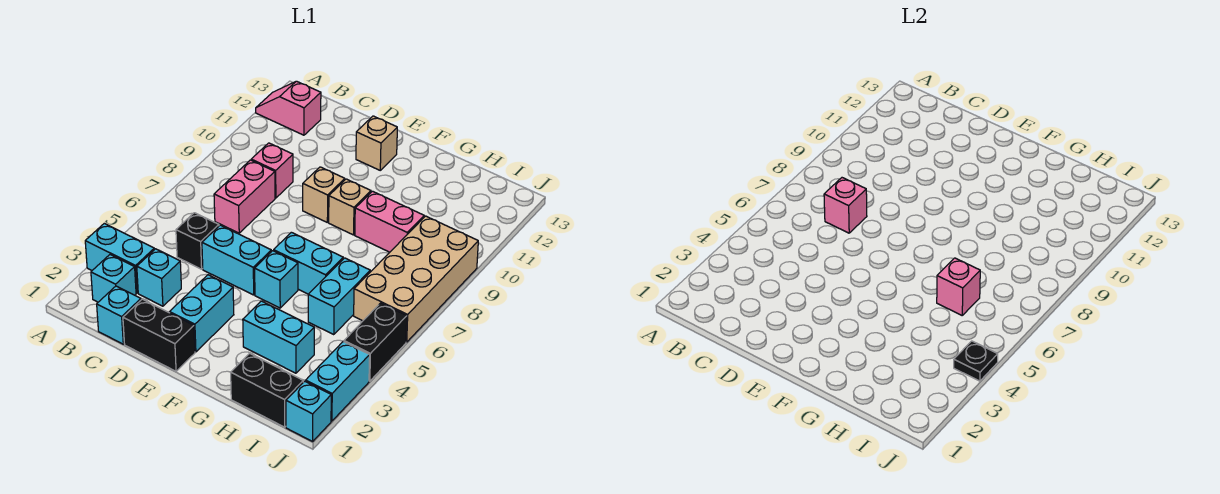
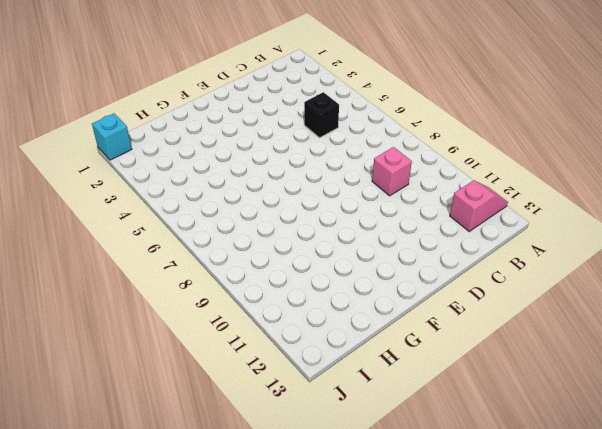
none -> cyan brick A3:B3 level 1
none -> cyan brick B2 level 1
none -> cyan brick C1 level 1

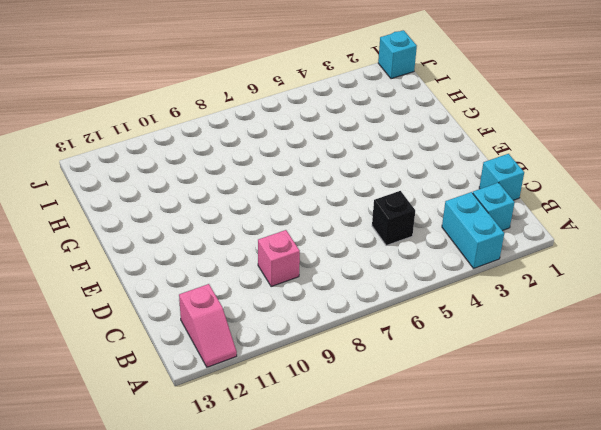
none -> cyan brick C3 level 1
none -> pink brick C7:C8 level 1
none -> black brick D1:E1 level 1

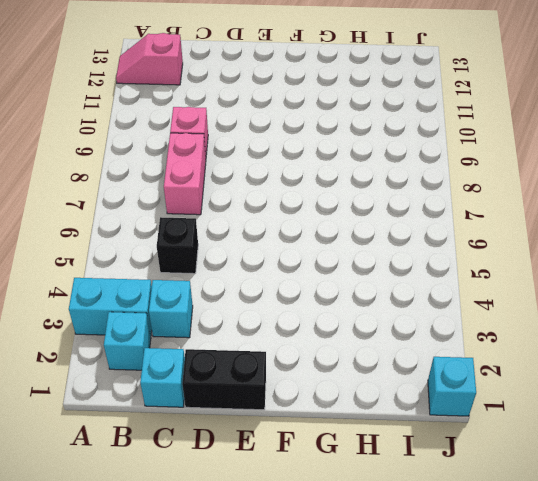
none -> cyan brick D5:E5 level 1
none -> cyan brick E2:E3 level 1
none -> tan brick E9 level 1

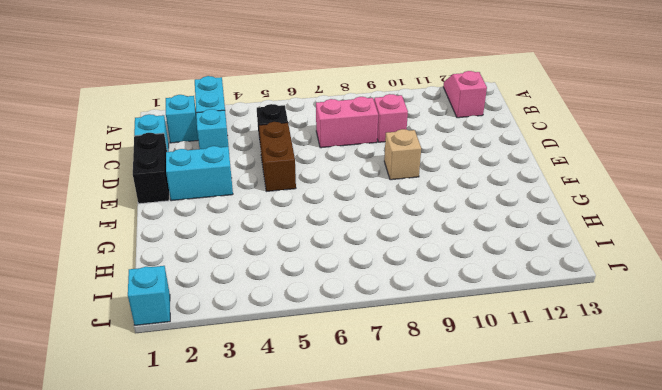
brown brick D5:E5 level 1 -> cyan brick D5:E5 level 1
none -> tan brick E12 level 1
none -> cyan brick F5 level 1
none -> cyan brick F6:G6 level 1

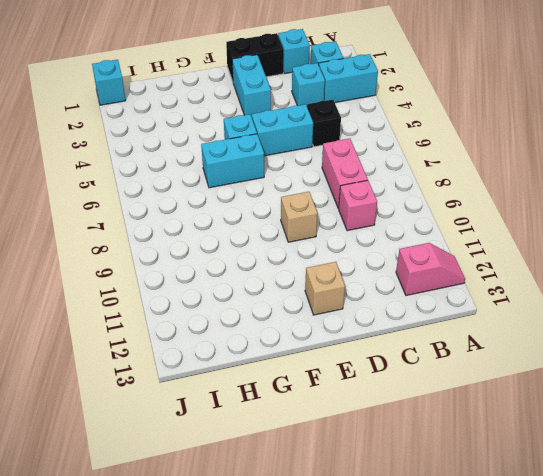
none -> tan brick F9 level 1
none -> cyan brick G3:H3 level 1
none -> pink brick G9:H9 level 1

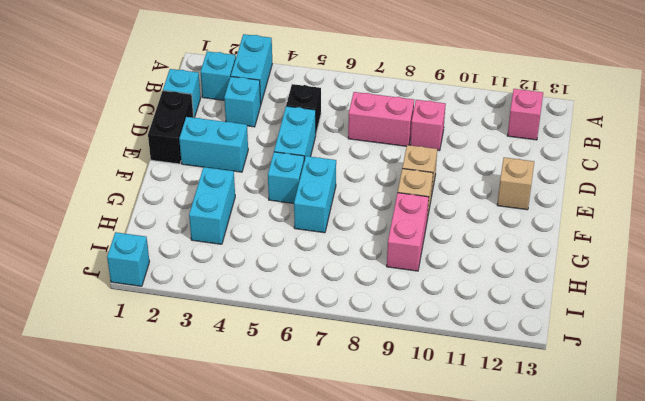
none -> black brick H1:I1 level 1
none -> cyan brick H5:H6 level 1
none -> tan brick I6:J9 level 1

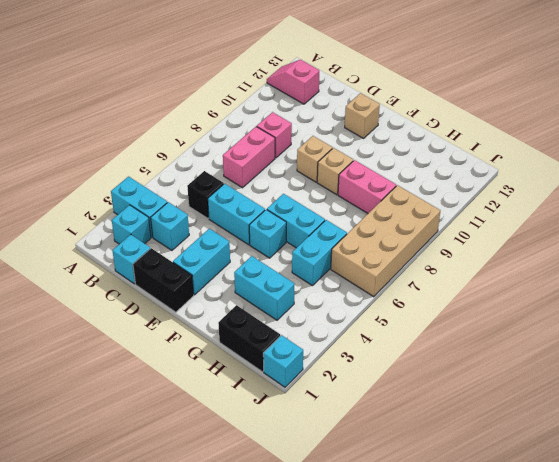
none -> cyan brick J2:J3 level 1
none -> black brick J4:J5 level 1
none -> pink brick C7 level 2

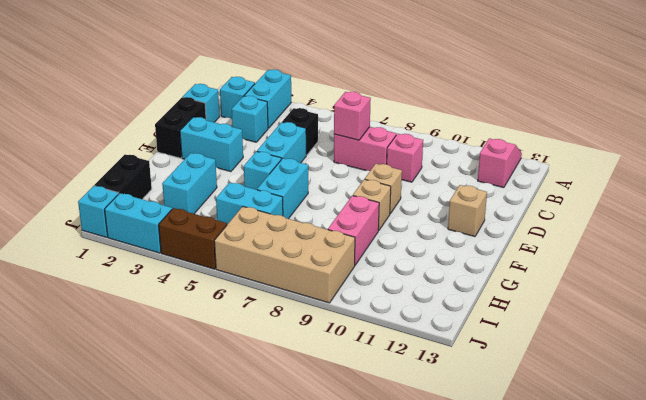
brown brick J4:J5 level 1 -> black brick J4:J5 level 1
none -> pink brick H6 level 2
none -> black plate J4 level 2

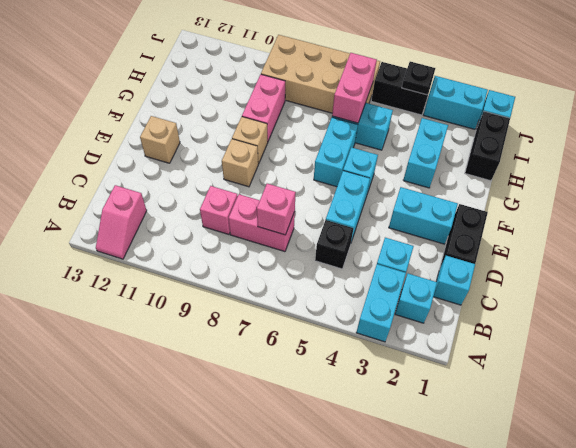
pink brick H6:I6 level 2 -> pink brick H6 level 2

